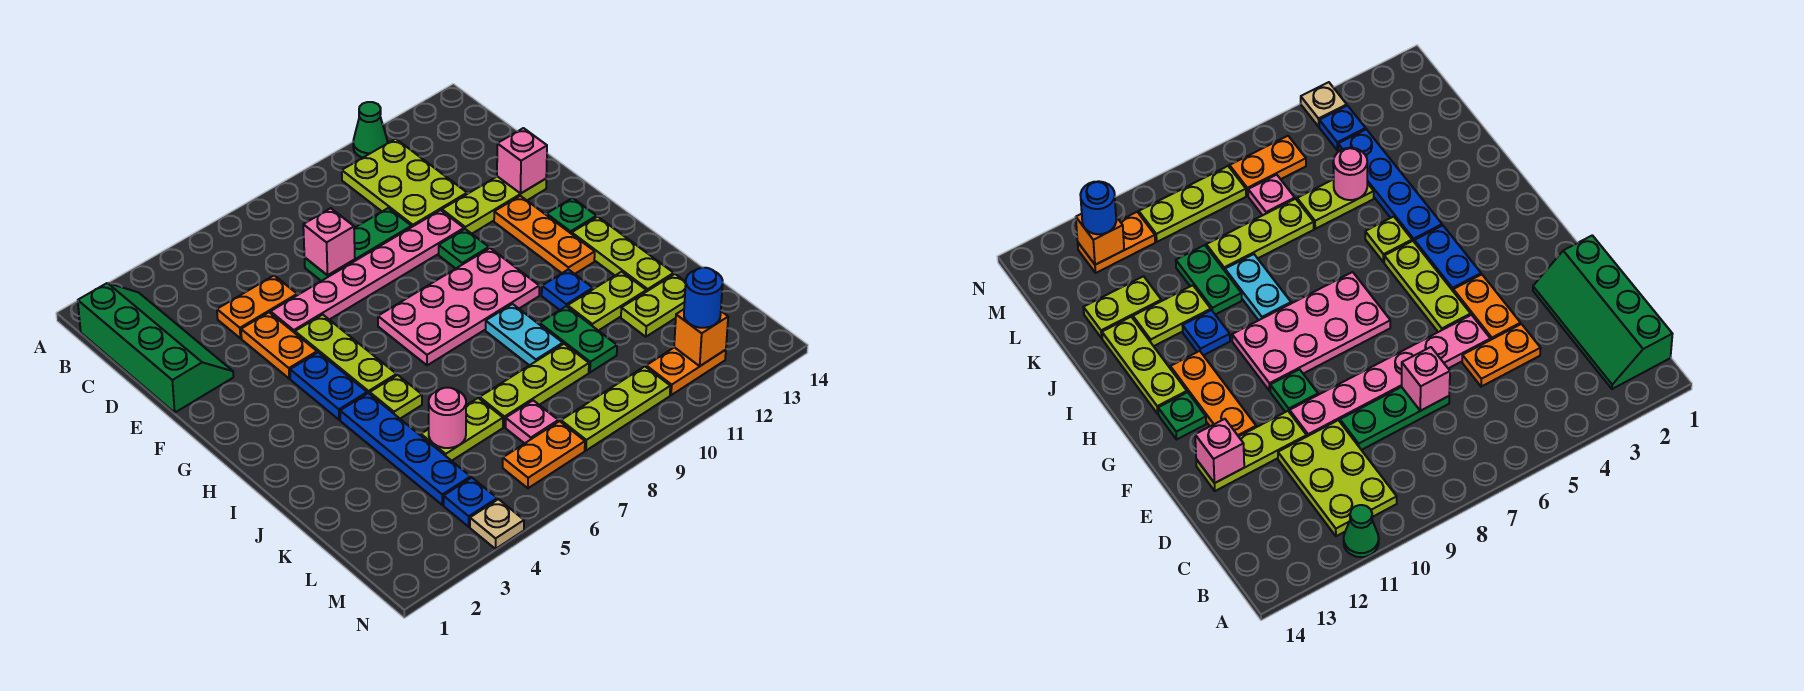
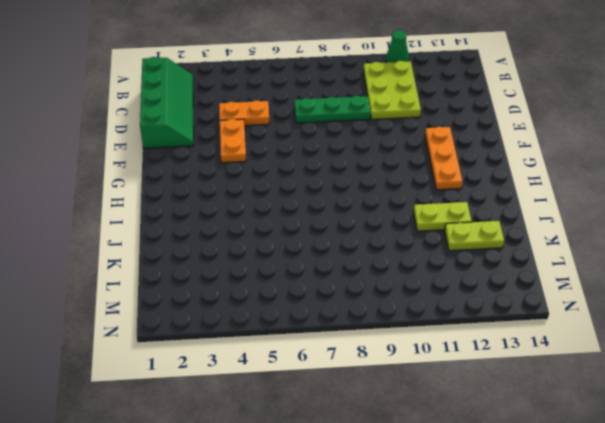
none -> pink plate E5:E10 level 1
none -> lime plate E11:E13 level 1
none -> lime plate F5:H5 level 1
none -> green plate F10 level 1

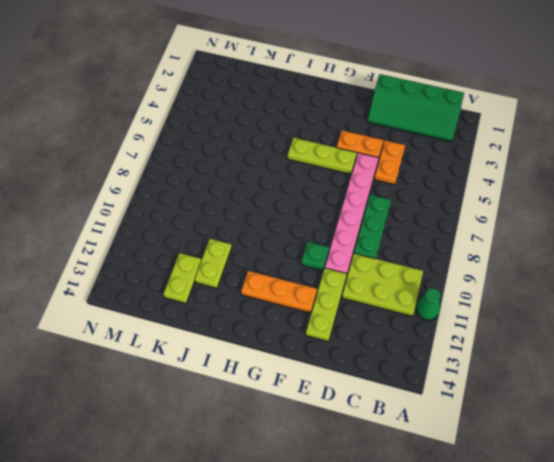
none -> blue plate G4:H4 level 1
none -> pink plate G7:H10 level 1
none -> green plate G13 level 1
none -> lime plate H13:J13 level 1

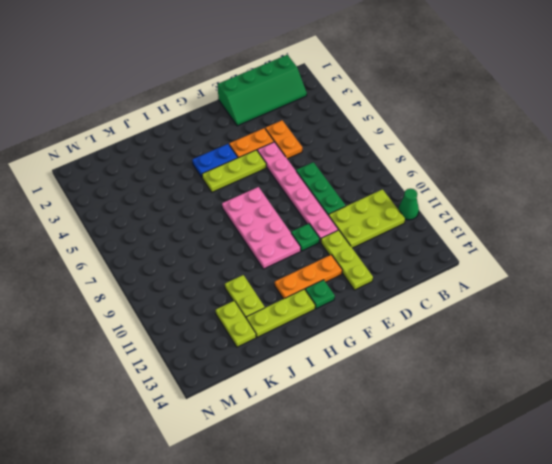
none -> blue plate I4:L4 level 1
none -> lime plate I5 level 1
none -> cyan plate I9:J9 level 1
none -> blue plate I11 level 1

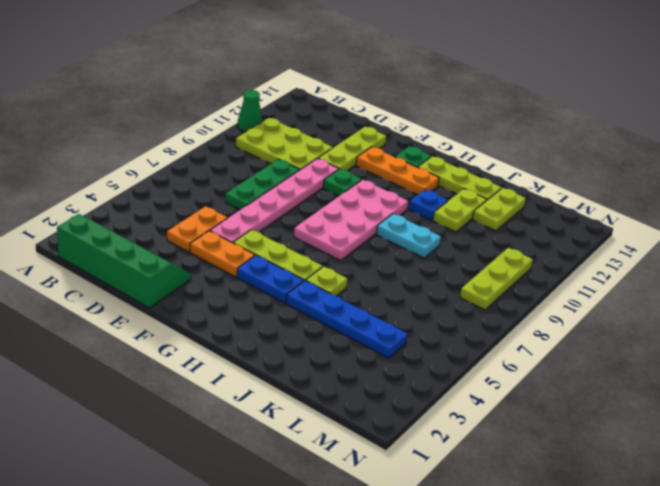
none -> green plate J10:K10 level 1
none -> lime plate K5:K6 level 1
none -> lime plate K7:K9 level 1
none -> pink plate L7 level 1

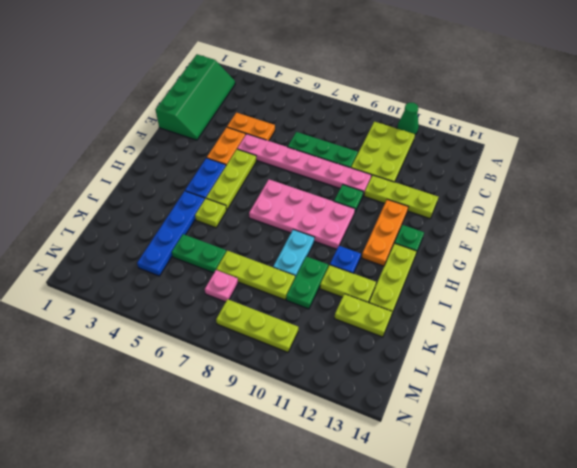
green plate K5:K6 level 1 -> lime plate K5:K6 level 1
none -> blue plate M4 level 1
none -> orange plate M6:M7 level 1
none -> orange plate M11:M12 level 1
none -> tan plate N4 level 1

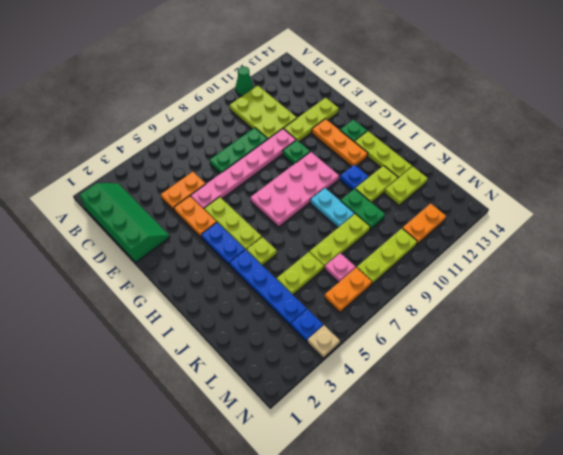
none -> pink brick D7 level 2
none -> pink brick E13 level 2
none -> pink round brick K5 level 2
none -> orange brick M12 level 2

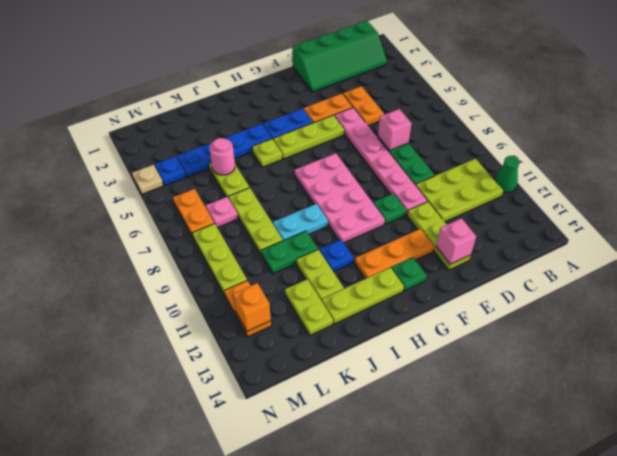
none -> blue round brick M12 level 3

